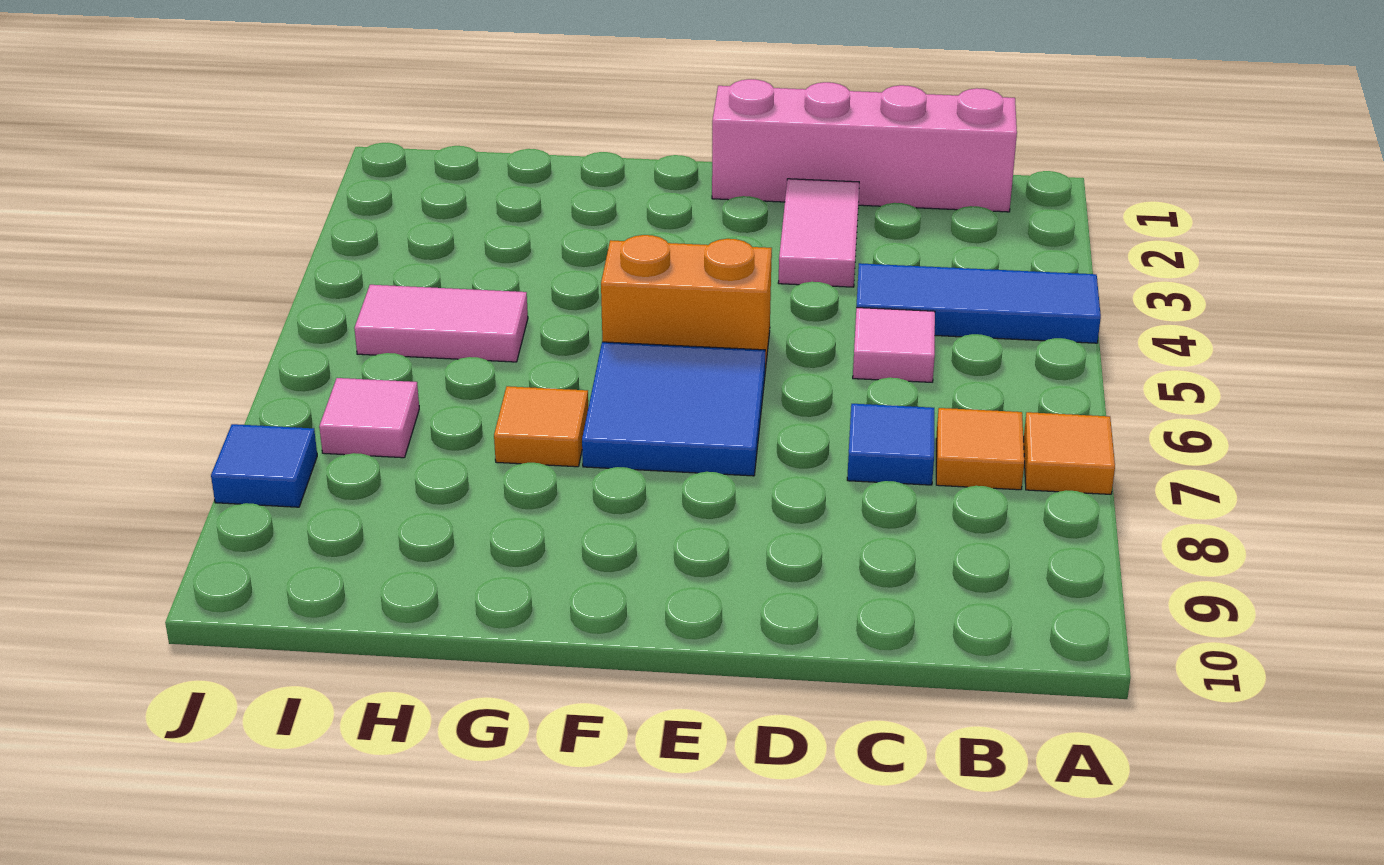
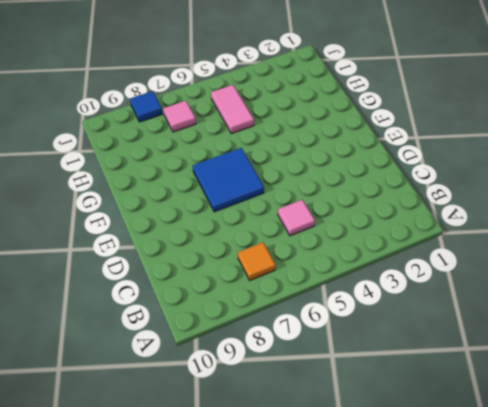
none -> blue tile A4:C4 level 1
none -> orange tile A7 level 1
none -> pink brick B1:E1 level 1

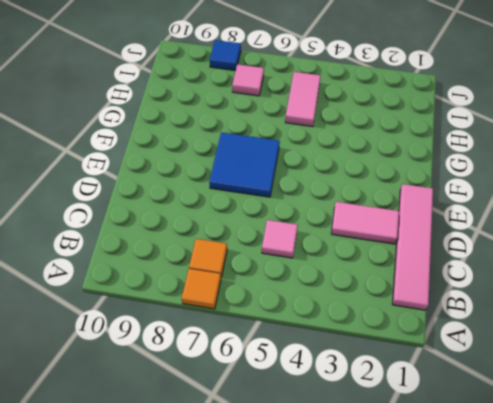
pink tile B1:E1 level 1 -> pink brick B1:E1 level 1
none -> blue tile A4:C4 level 1
none -> blue tile C7 level 1
none -> orange brick E5:F5 level 1

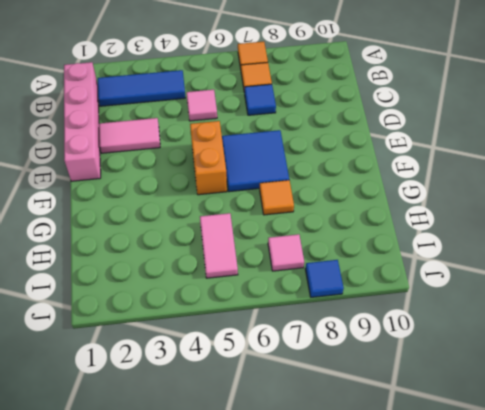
blue tile B2:B4 level 1 -> blue tile A4:C4 level 1

